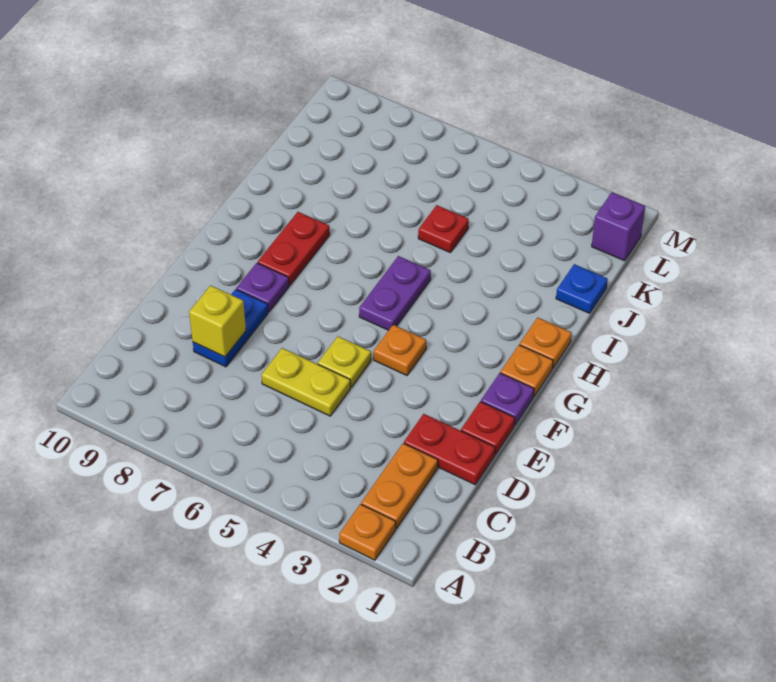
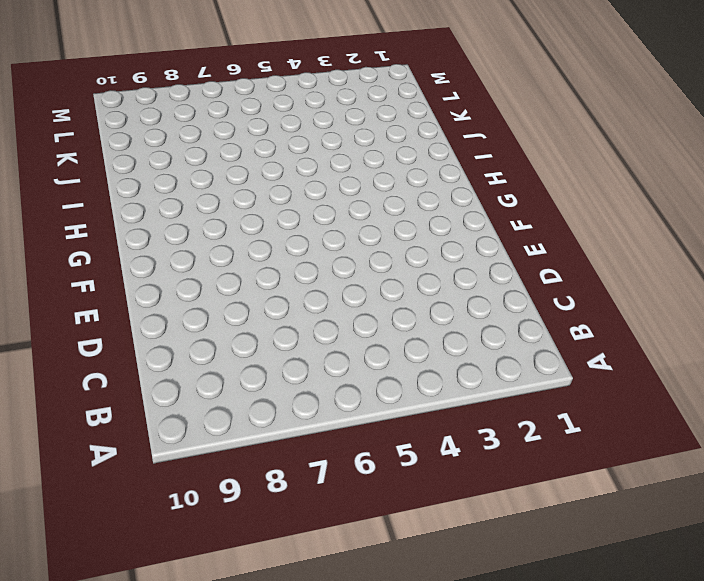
none -> orange plate A2 level 1
none -> orange plate B2:C2 level 1
none -> red plate D1:D2 level 1

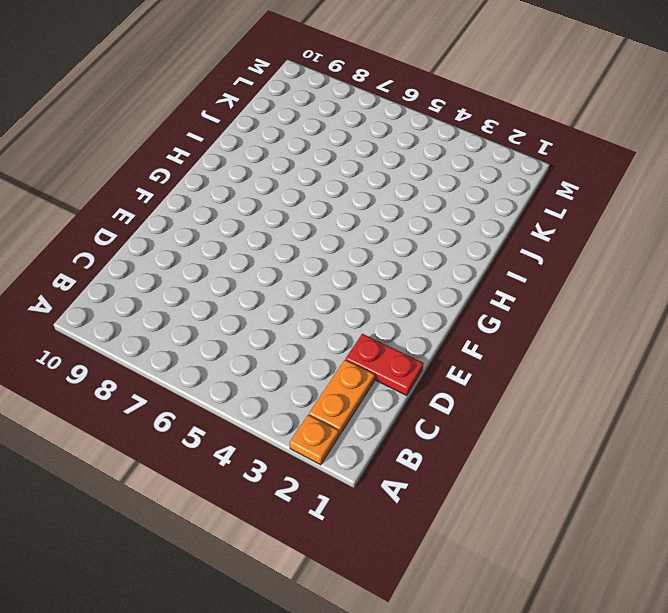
none -> yellow plate D5:D6 level 1
none -> blue plate D8:E8 level 1
none -> red plate E1 level 1

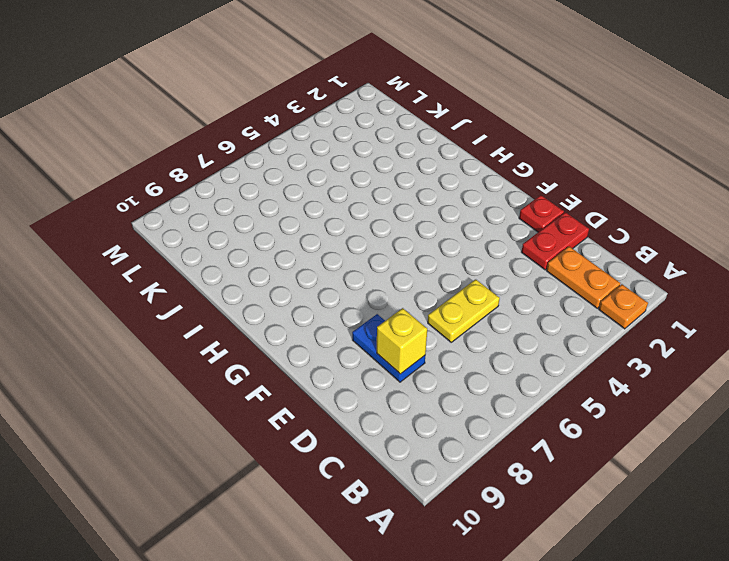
none -> yellow plate E5 level 1
none -> purple plate F1 level 1
none -> orange plate F4 level 1

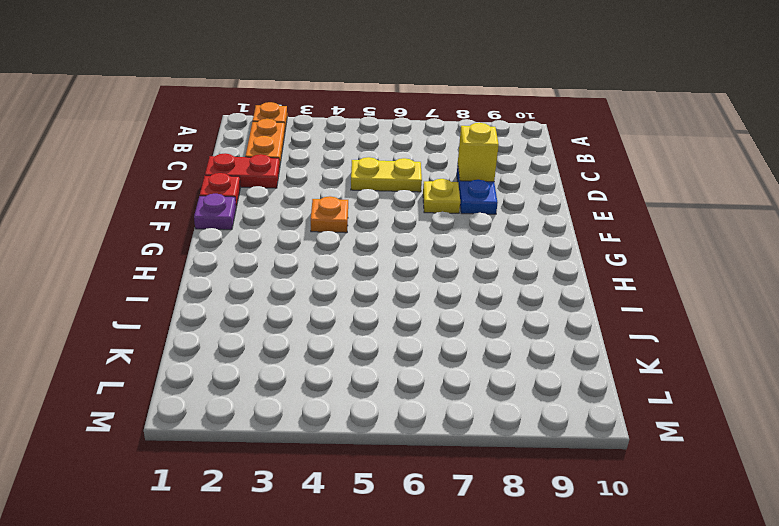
yellow plate E7 level 1 -> yellow plate E5 level 1
none -> purple plate F8 level 1
none -> orange plate G1 level 1
none -> purple plate G5:H5 level 1

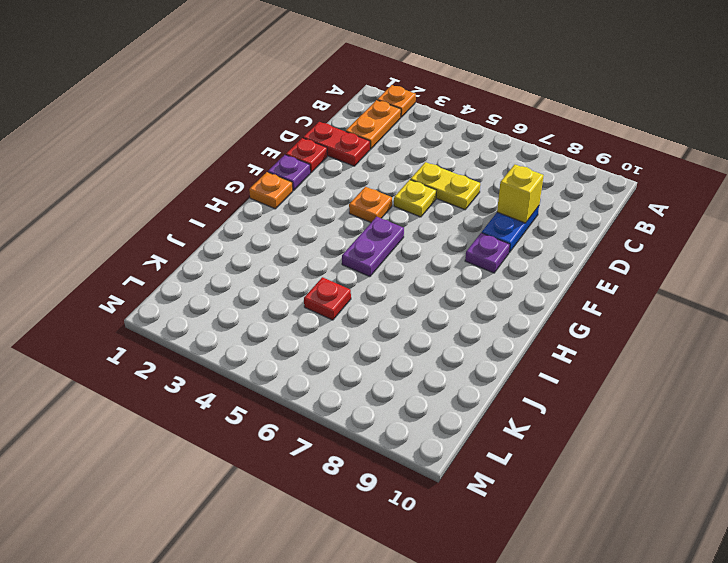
none -> red plate G8:H8 level 1
none -> orange plate H1 level 1
none -> blue plate J1 level 1

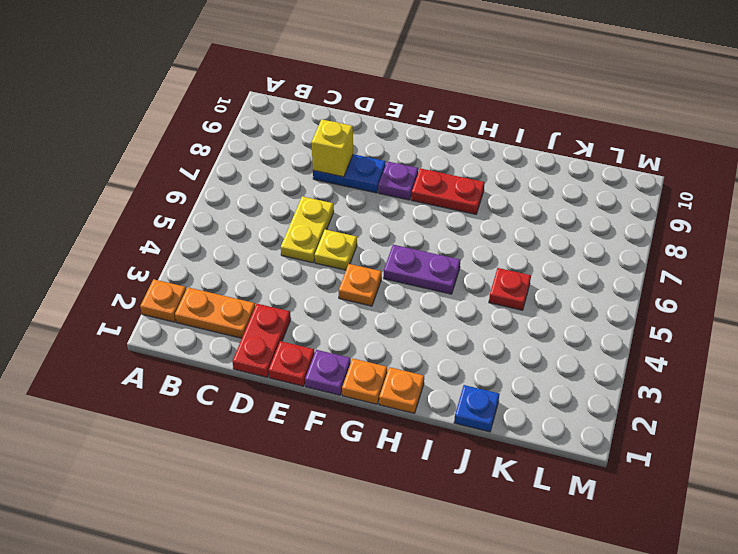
none -> purple brick L1 level 1

